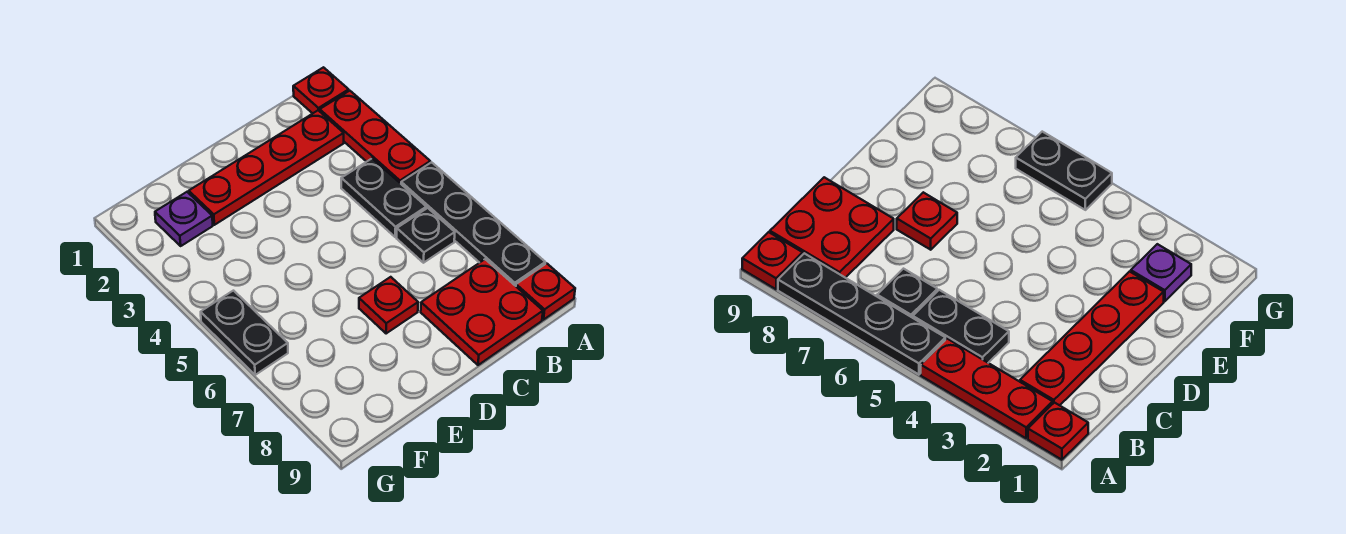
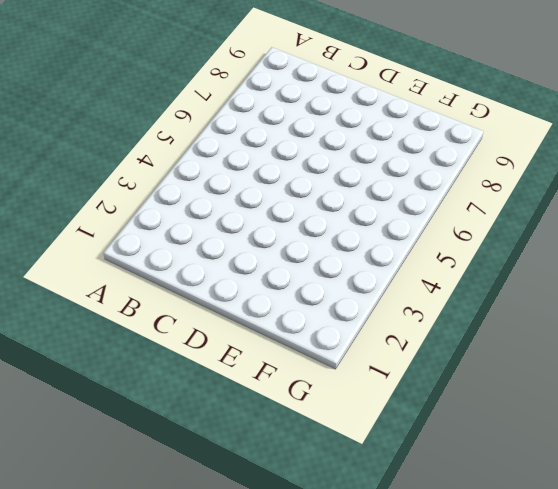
none -> red plate A1 level 1
none -> red plate A2:A4 level 1

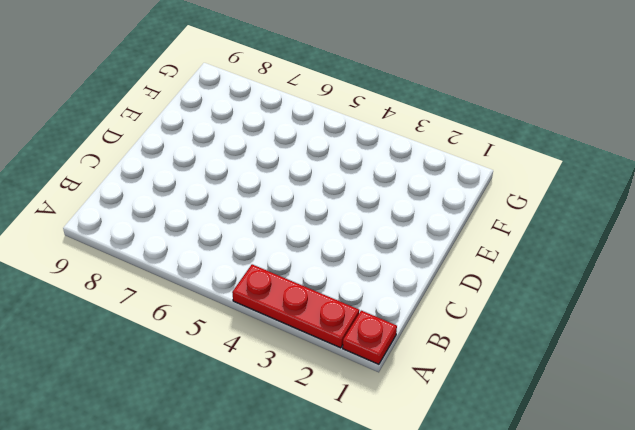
none -> black plate A5:A8 level 1
none -> red plate A9 level 1

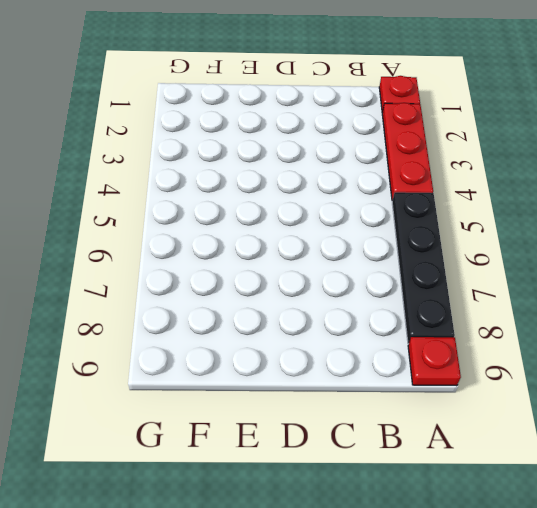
none -> red plate B2:E2 level 1
none -> black plate B4:B5 level 1

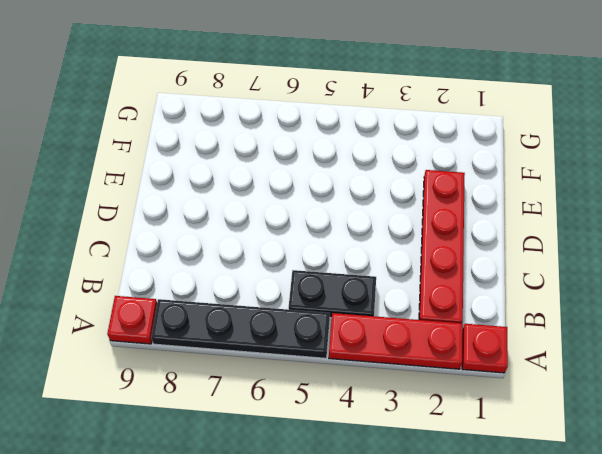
none -> black plate B6 level 1
none -> red plate B8:C9 level 1

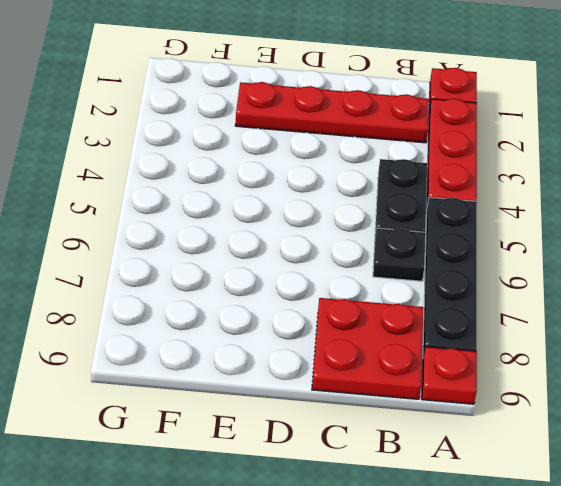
none -> red plate D7 level 1
none -> purple plate F2 level 1

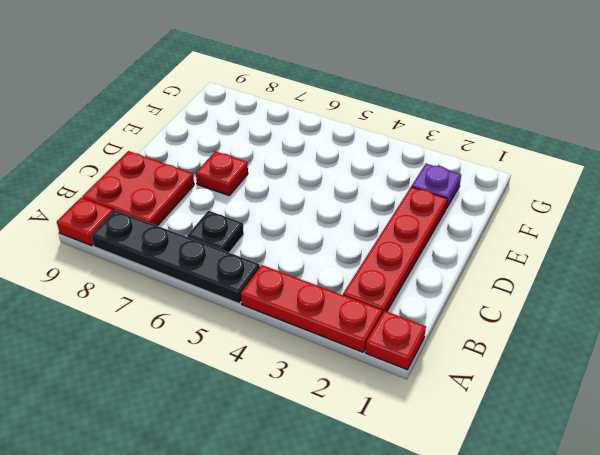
none -> black plate B4:B5 level 1
none -> black plate G5:G6 level 1

